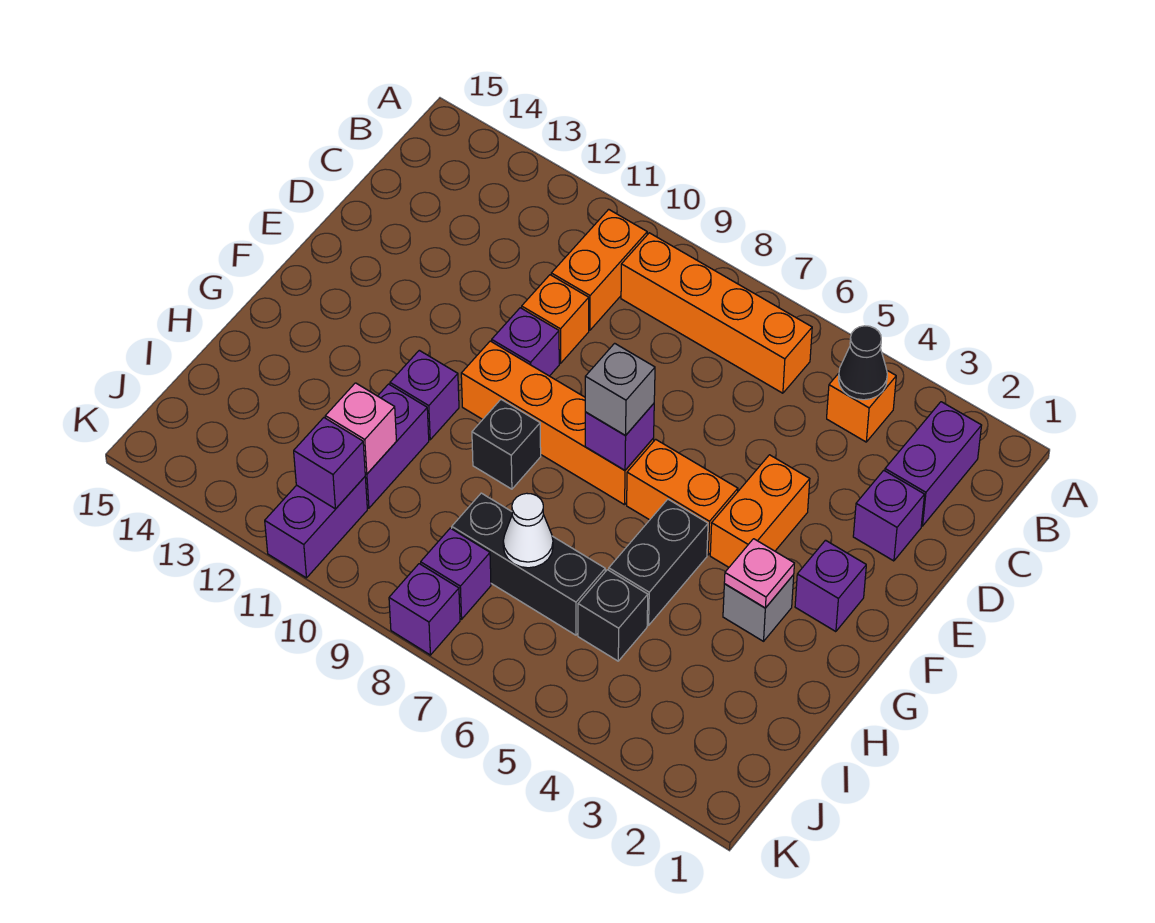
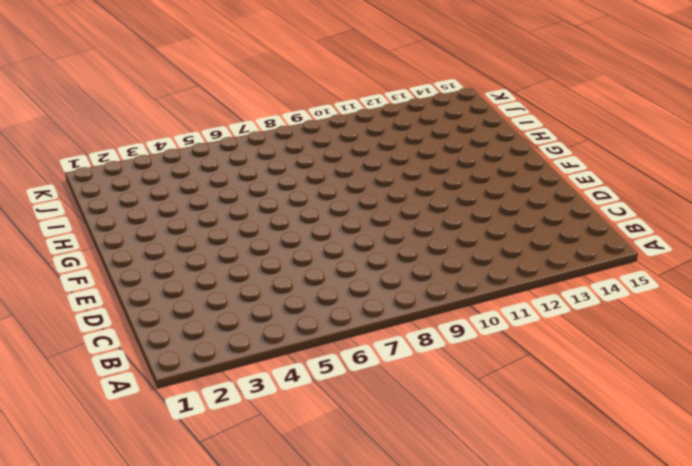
none -> purple brick B2:C2 level 1
none -> orange brick B4 level 1
none -> orange brick B6:B9 level 1

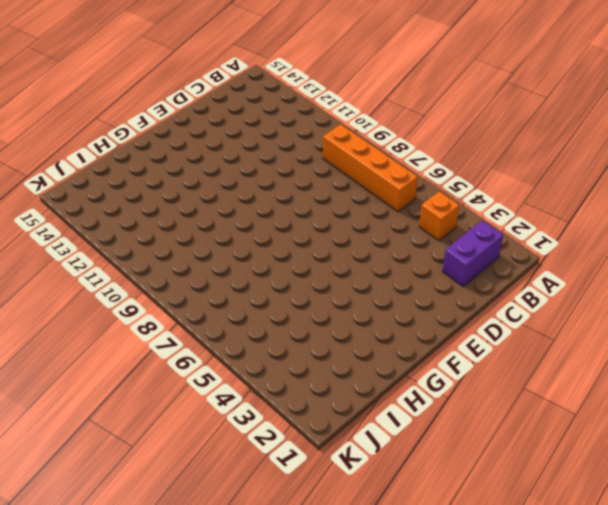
none -> orange brick B10:C10 level 1
none -> purple brick D2 level 1
none -> orange brick D10 level 1

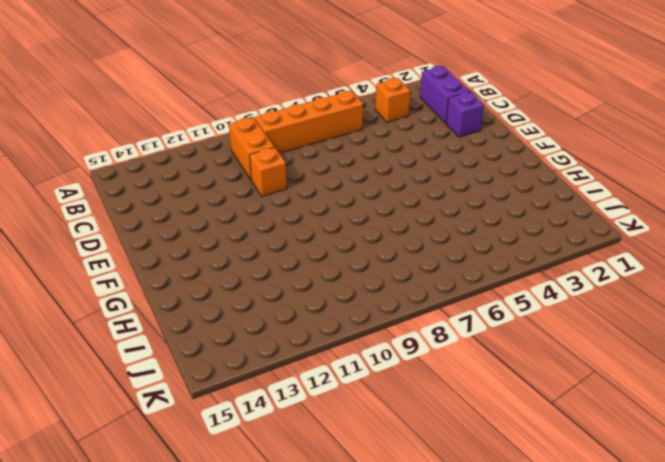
none -> orange brick E4:F4 level 1
none -> purple brick E10 level 1
none -> purple brick F2 level 1

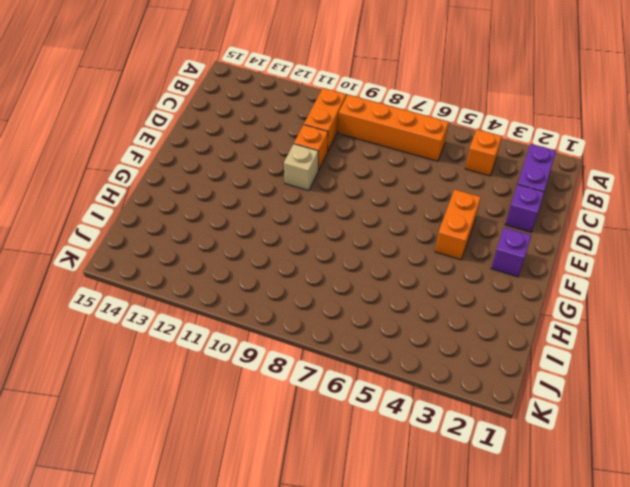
tan brick E10 level 1 -> purple brick E10 level 1
none -> orange brick F5:F6 level 1
none -> orange brick F7:F10 level 1
none -> grey brick G3 level 1

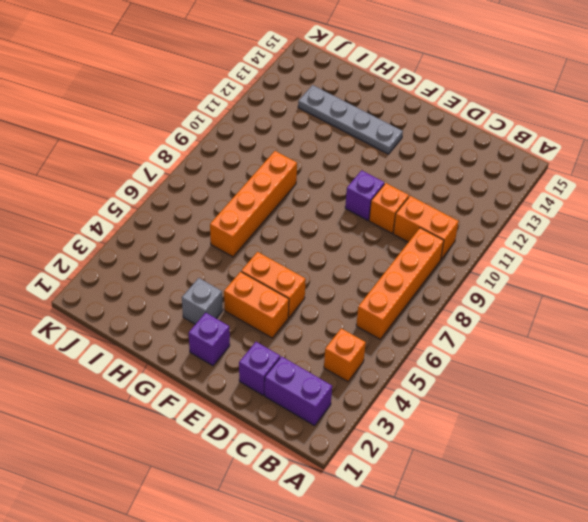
orange brick E5:F5 level 1 -> orange brick F5:F6 level 1
grey plate F13:I13 level 1 -> none
orange brick H6:H9 level 1 -> orange brick F7:F10 level 1
none -> black brick G5:H5 level 1
none -> black brick G9 level 1
none -> purple brick G11 level 1

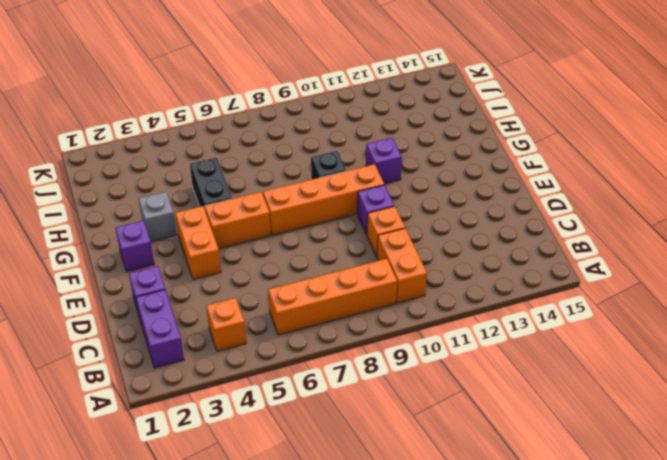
none -> purple brick H11:I11 level 1
none -> black brick I5 level 1
none -> black brick I6:I8 level 1

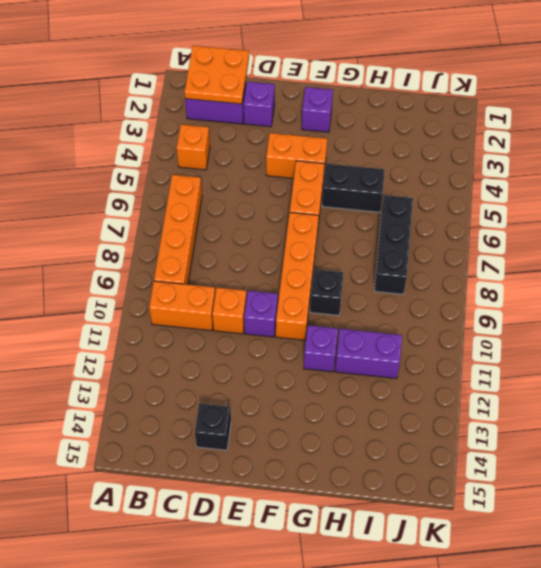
orange plate B1:C2 level 2 -> none
black brick D14 level 1 -> black brick I5 level 1
none -> grey brick G3 level 1
none -> purple brick J8 level 1
none -> purple brick J11:K11 level 1

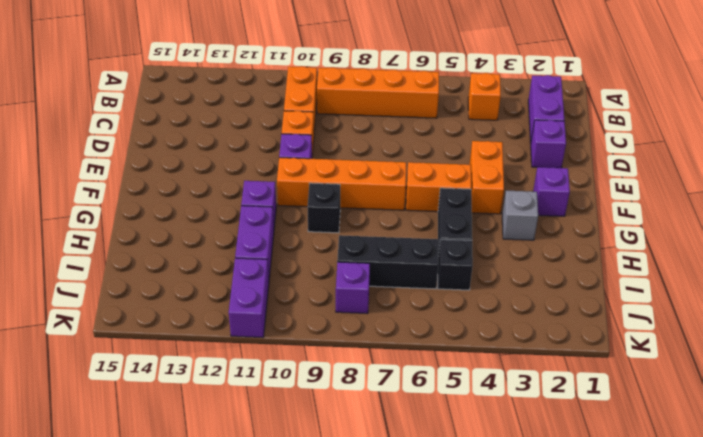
none -> purple brick K8 level 1
none -> black cone B4 level 2
none -> purple brick F7 level 2

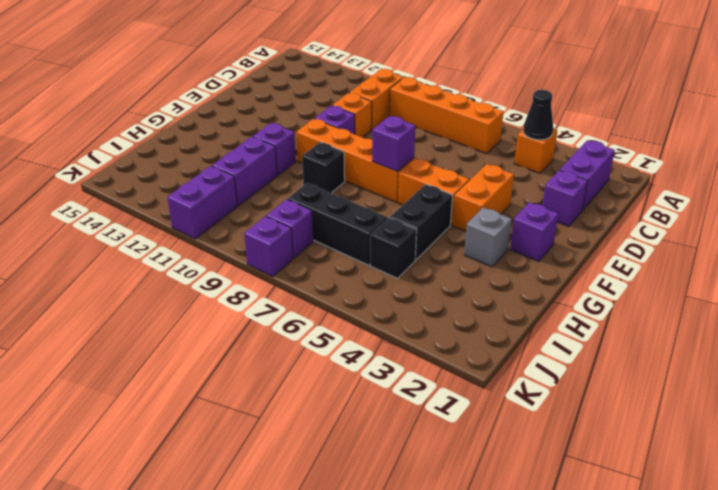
none -> pink plate G3 level 2
none -> white cone I7 level 2
none -> pink brick I11 level 2

